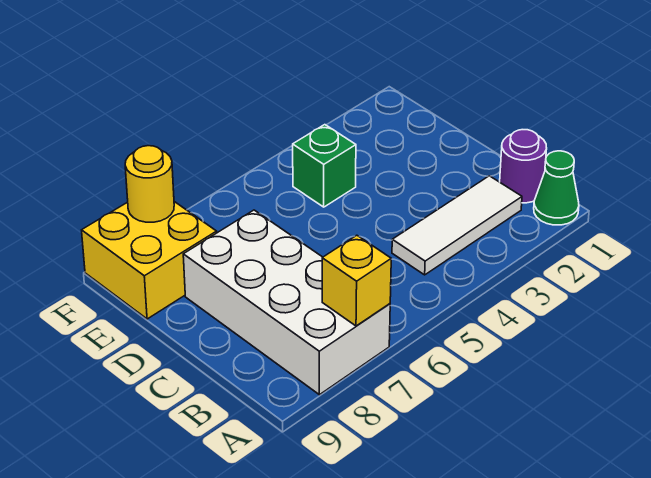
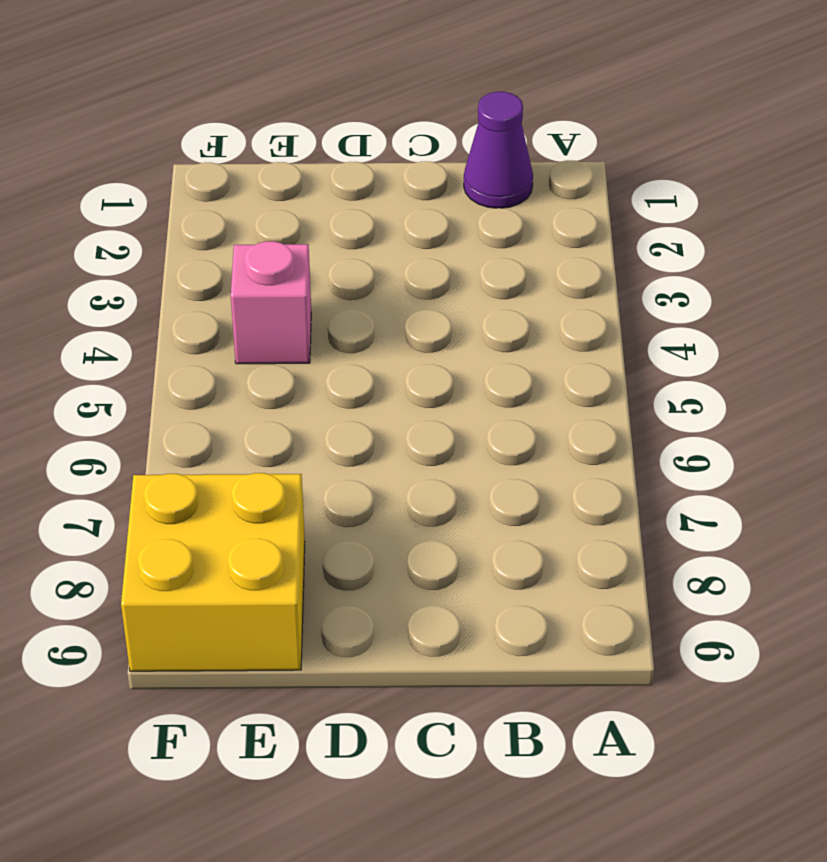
purple cone B1 level 1 -> purple round brick B1 level 1
pink brick E4 level 1 -> green brick E4 level 1
none -> green cone A1 level 1
none -> white brick A7:D8 level 1

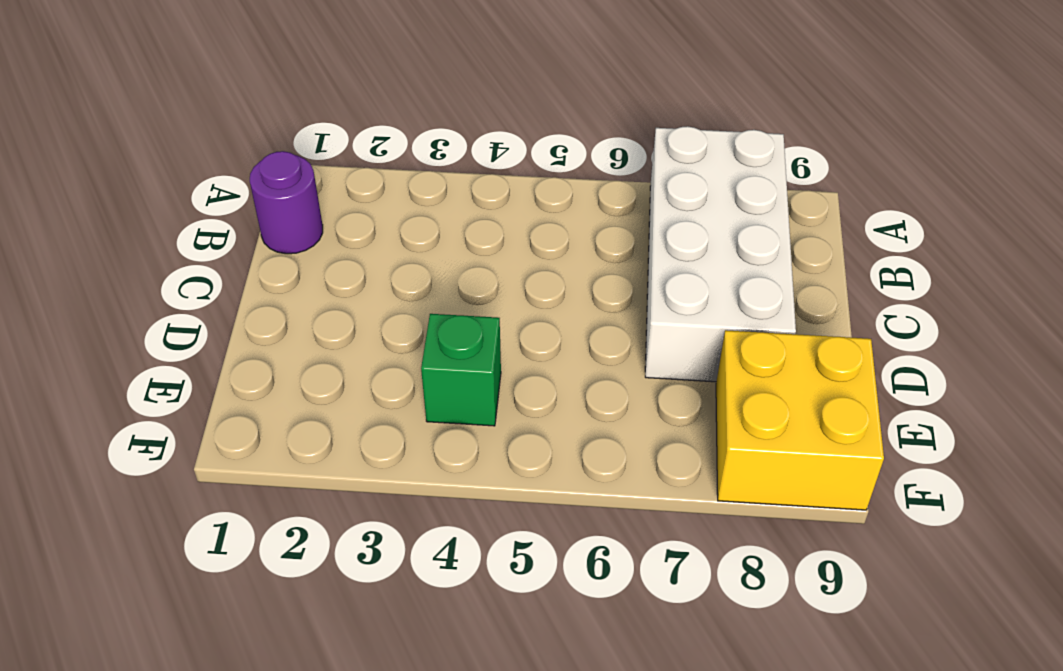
none -> green cone A1 level 1
none -> white tile B2:B4 level 1

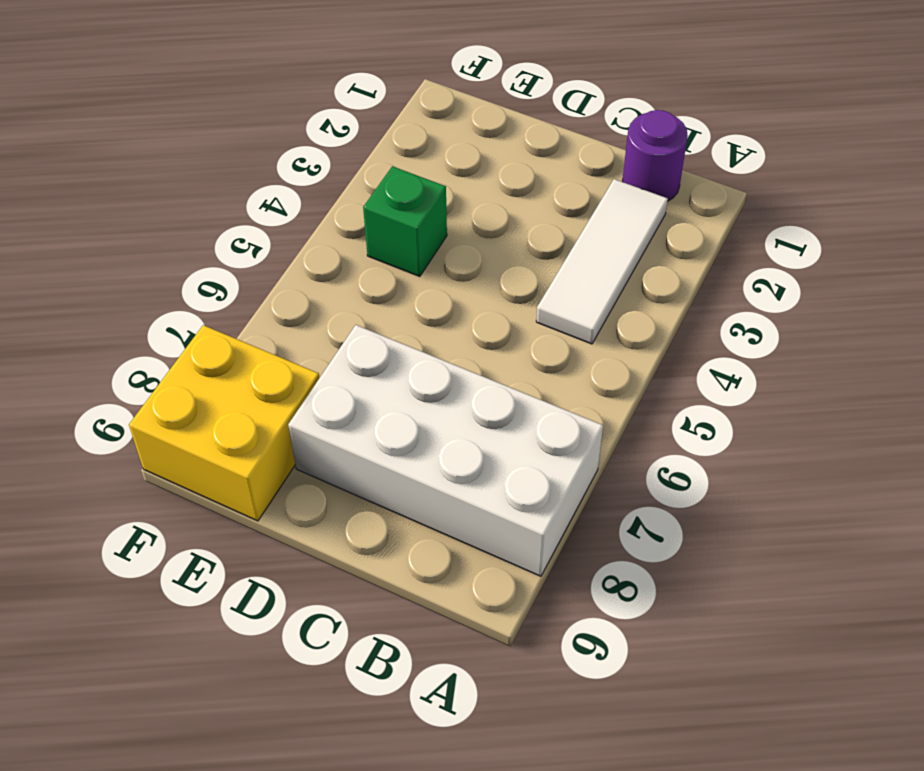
none -> green cone A1 level 1
none -> yellow brick A7 level 2

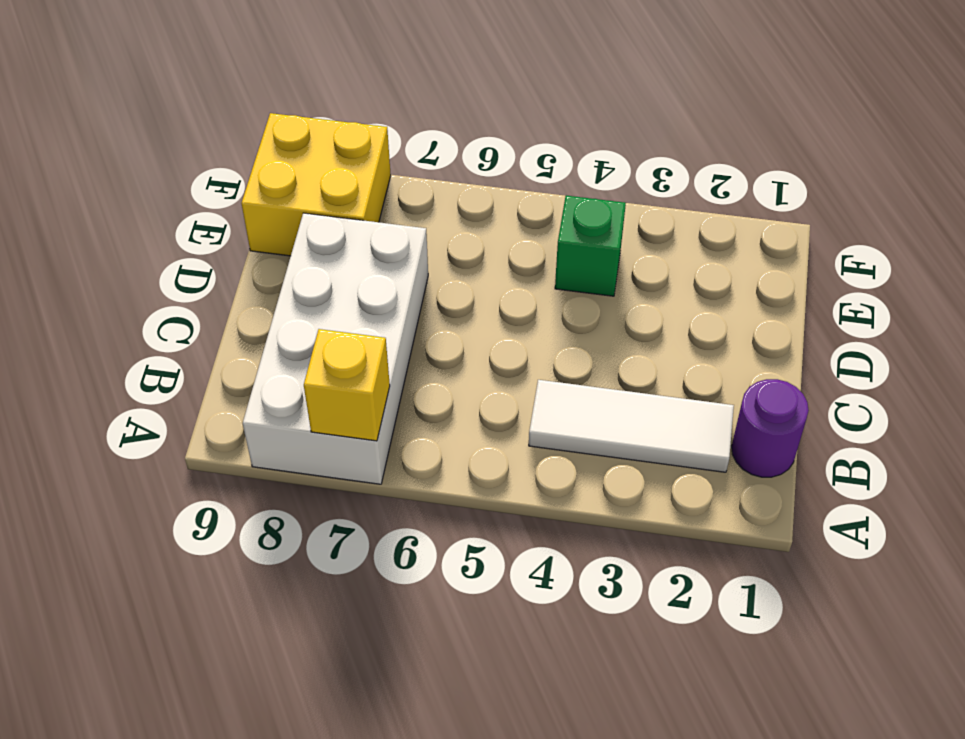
none -> green cone A1 level 1
none -> yellow round brick F8 level 2

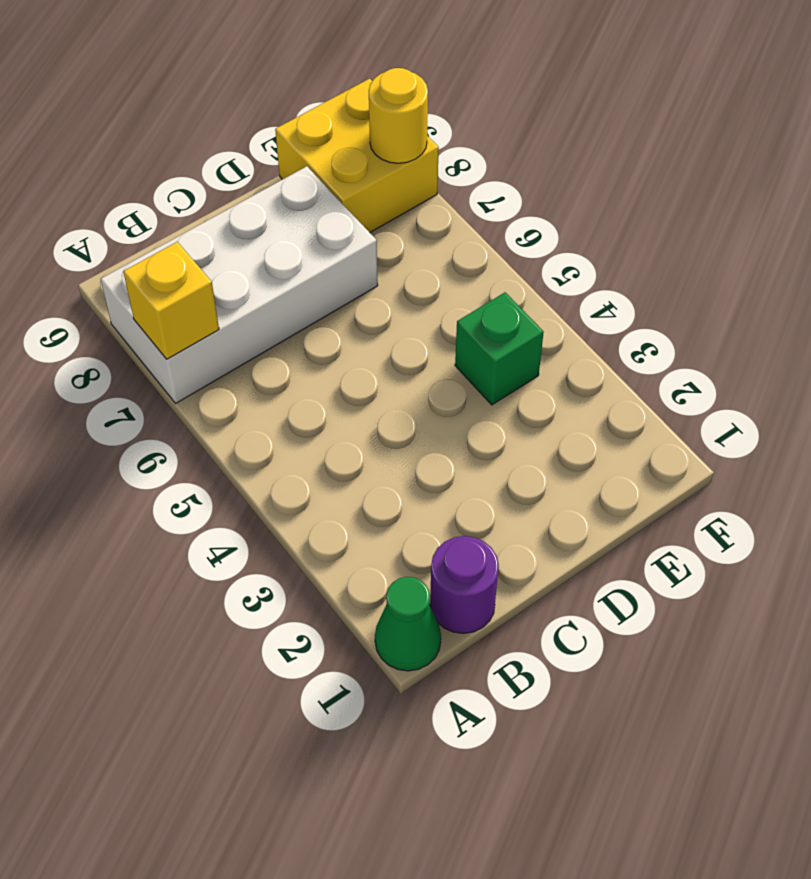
none -> white tile B2:B4 level 1

